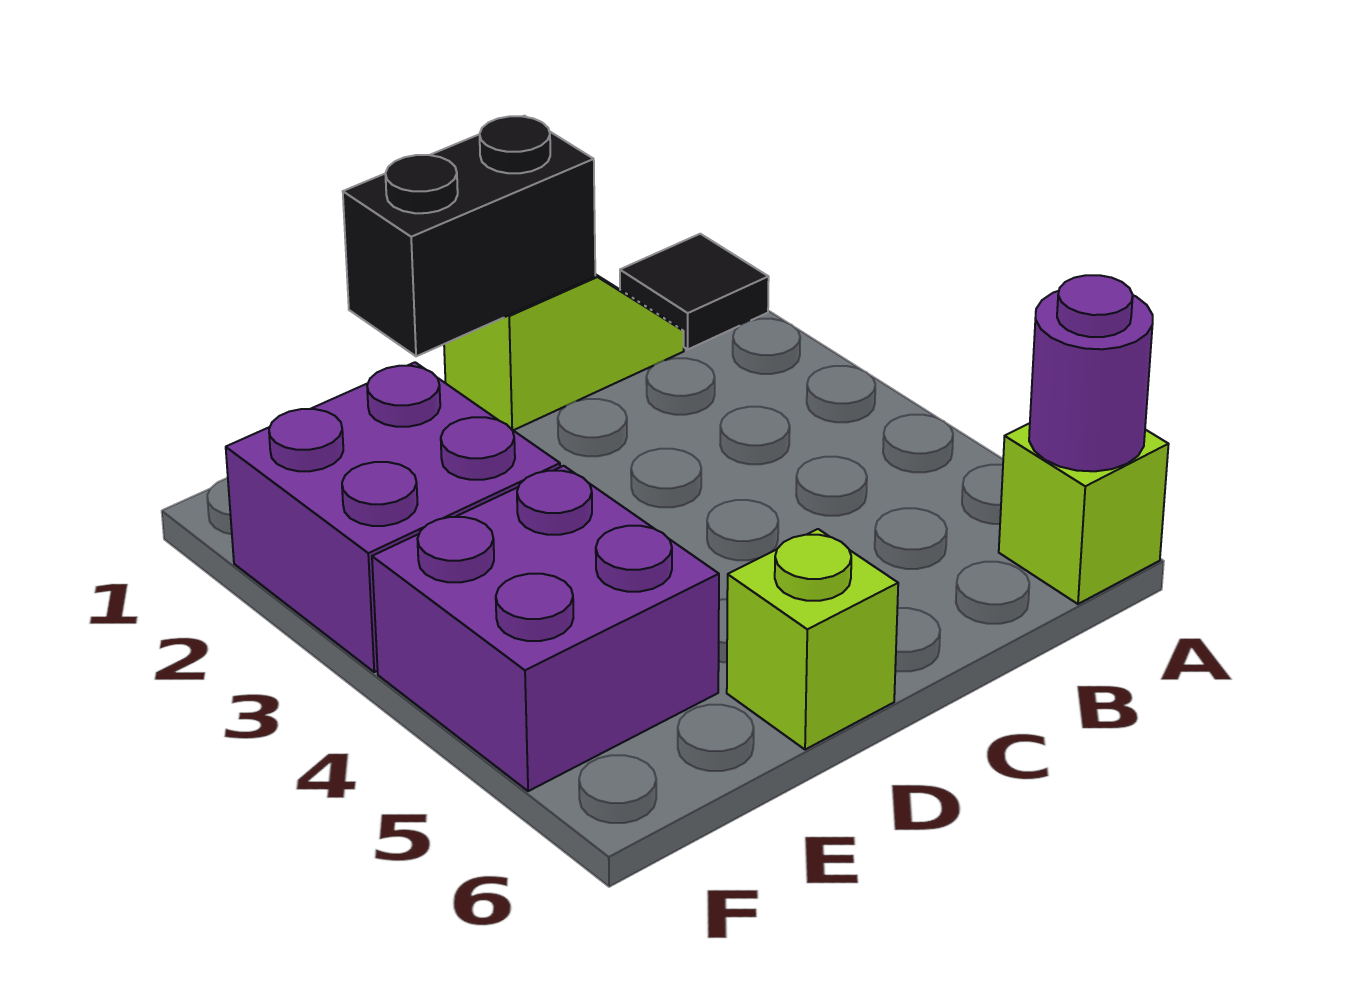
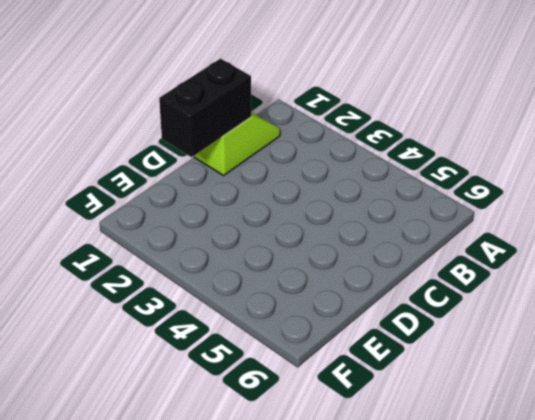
none -> black tile A1 level 1
none -> lime brick A6 level 1

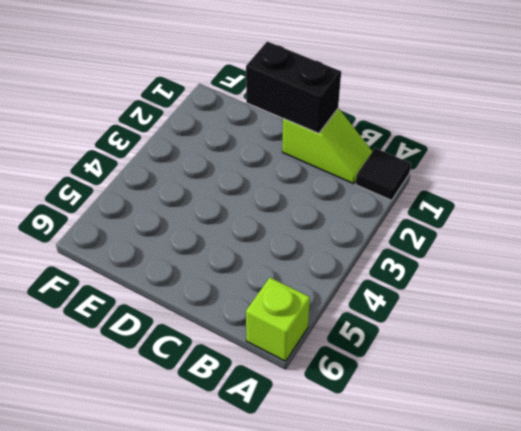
none -> lime brick D6 level 1
none -> purple brick E2:F3 level 1

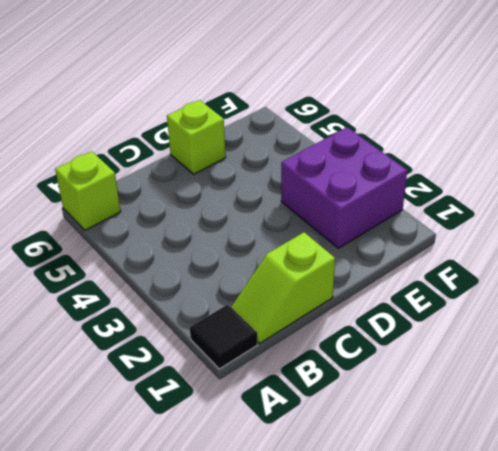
none -> purple brick E4:F5 level 1
none -> purple round brick A6 level 2

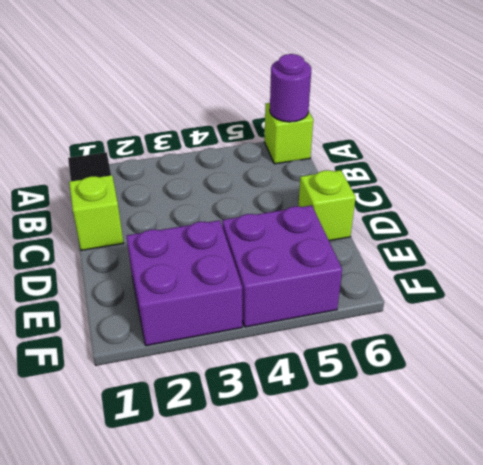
none -> black brick C1:D1 level 2

